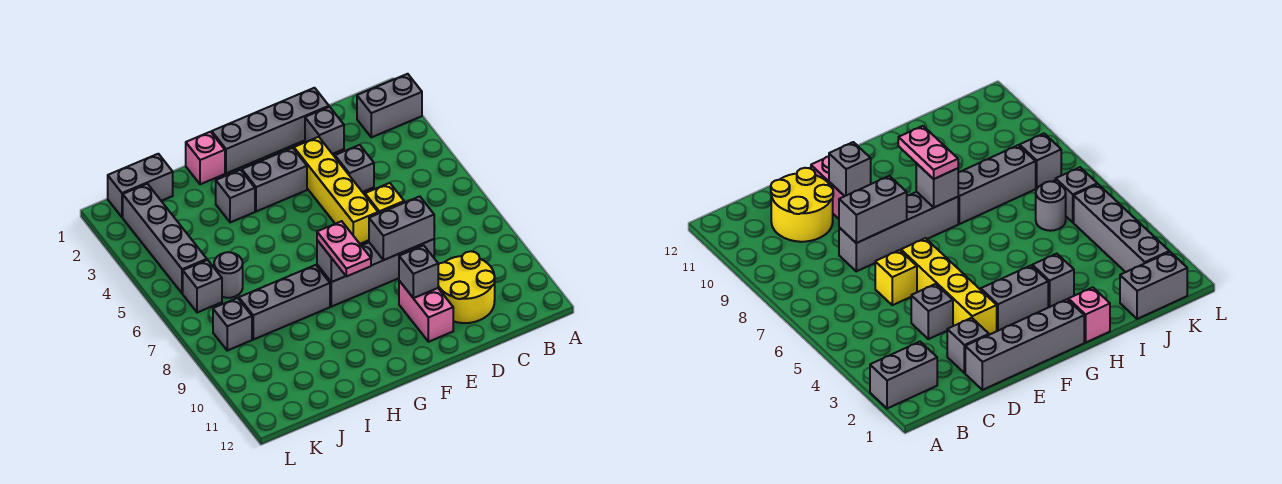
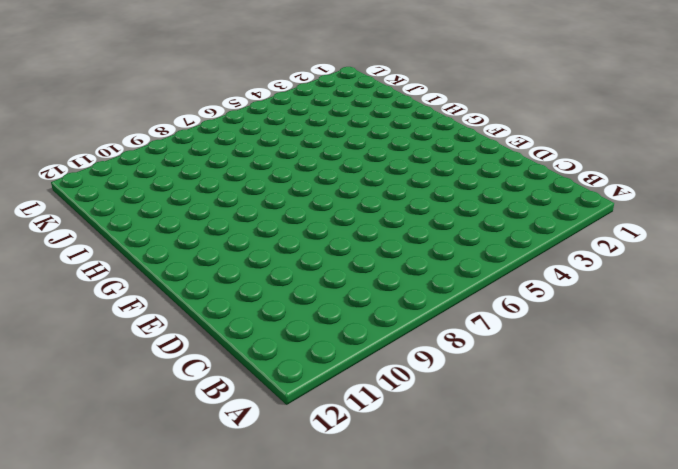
none -> grey brick A2:B2 level 1
none -> yellow round brick C10:D11 level 1
none -> grey brick D1:G1 level 1

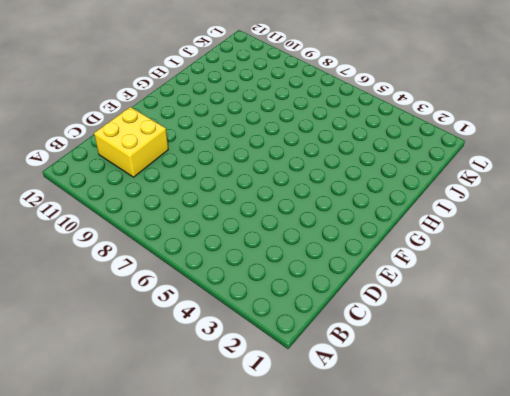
yellow brick C10:D11 level 1 -> yellow round brick C10:D11 level 1
none -> grey brick A2:B2 level 1
none -> grey brick D1:G1 level 1
none -> grey brick D2 level 1

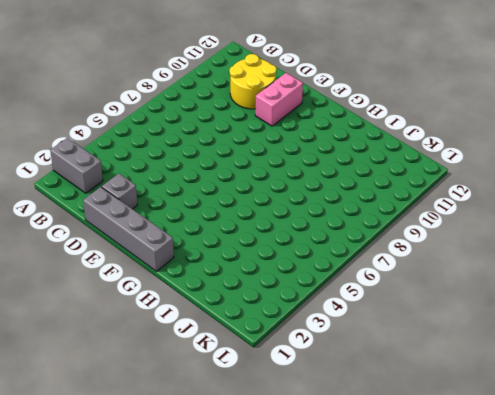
none -> grey brick D4 level 1
none -> yellow brick D6 level 1
none -> grey brick D8:G8 level 1

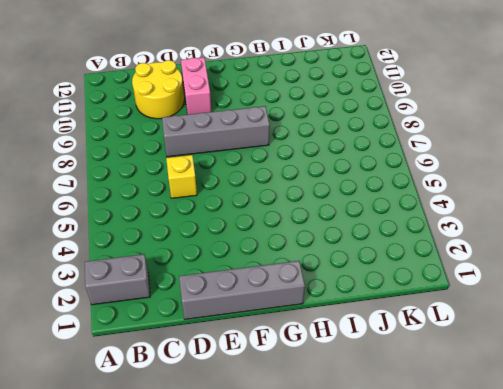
none -> grey brick D2 level 1
none -> grey brick D4 level 1
none -> yellow brick E3:E6 level 1

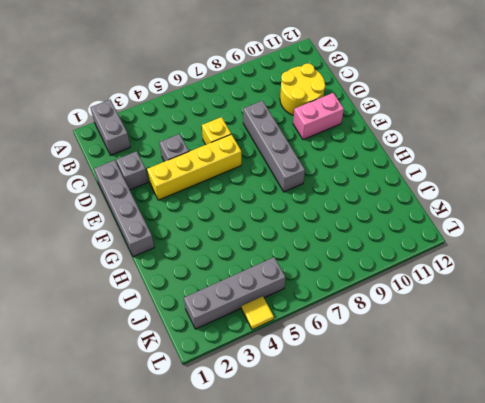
yellow tile L4 level 1 -> none
none -> grey brick F3:G3 level 1
none -> pink brick H1 level 1
none -> grey brick H3 level 1

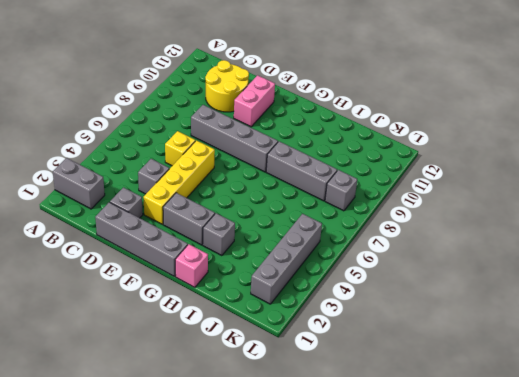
none -> grey brick J1:K1 level 1
none -> grey round brick J6 level 1
none -> grey brick K6 level 1

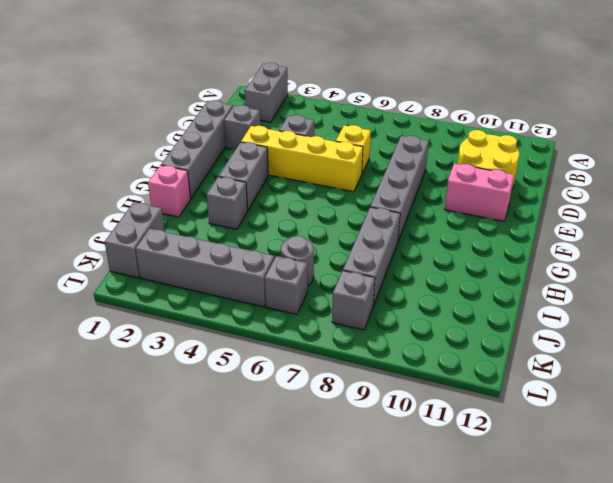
none -> grey brick D8:E8 level 2
none -> grey brick E10 level 2
none -> grey brick G8 level 2

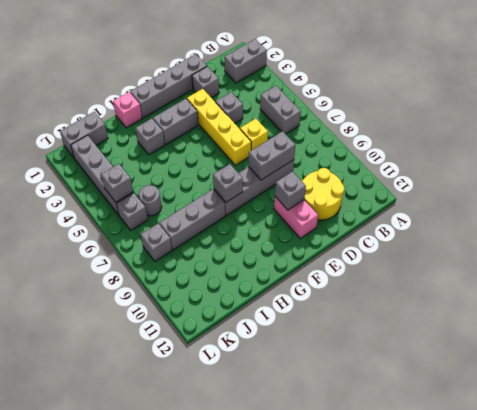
grey brick B5:B6 level 1 -> none
grey brick K5 level 2 -> none
none -> pink plate G8:G9 level 3

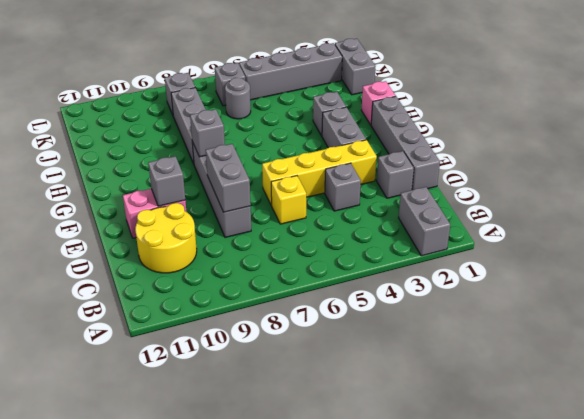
none -> pink plate G8:G9 level 3

